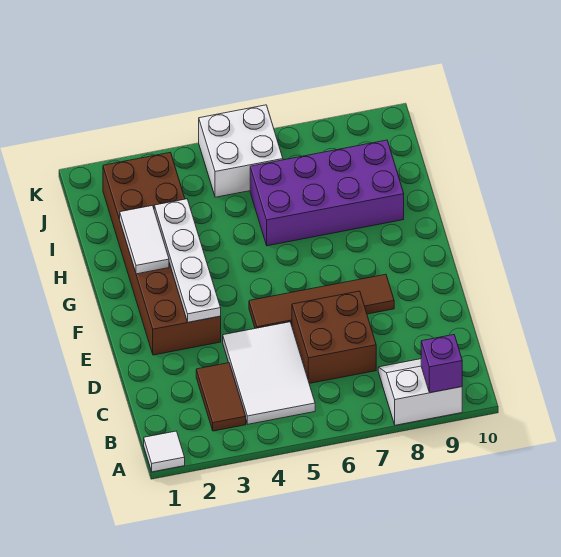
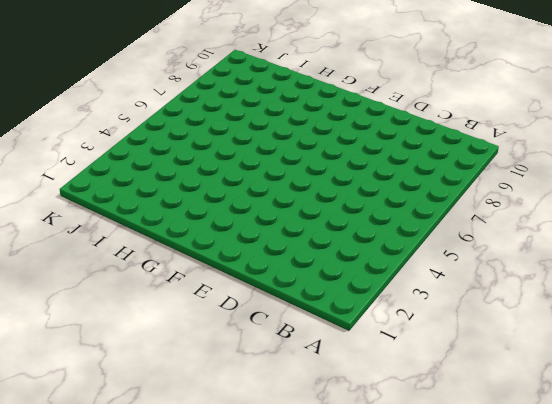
none -> white tile A1 level 1
none -> white slope A8:B9 level 1 top A
none -> brown tile B3:C3 level 1

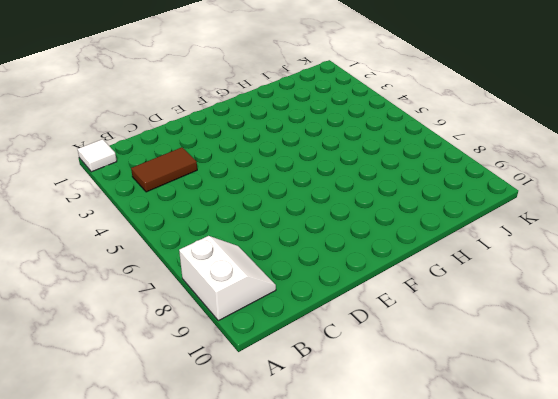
none -> white tile B4:D5 level 1
none -> brown brick C6:D7 level 1
none -> brown brick E2:J3 level 1

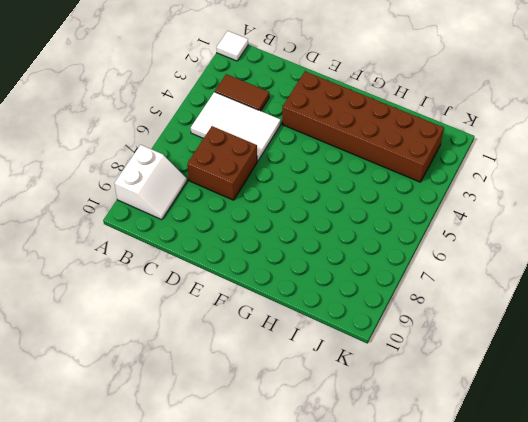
none -> brown tile E5:E8 level 1
none -> purple brick H6:I9 level 1
none -> white brick J5:K6 level 1

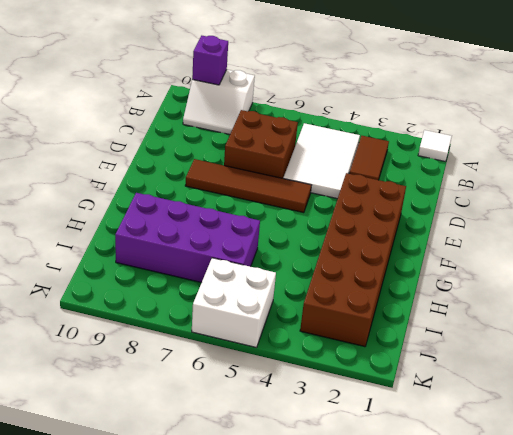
none -> white plate E3:H3 level 2
none -> white tile G2:H2 level 2

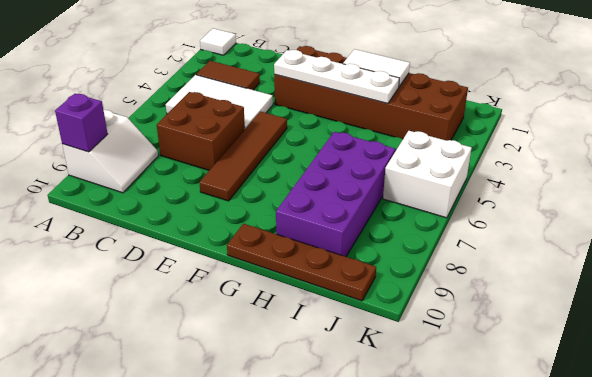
brown plate G10:J10 level 1 -> none

